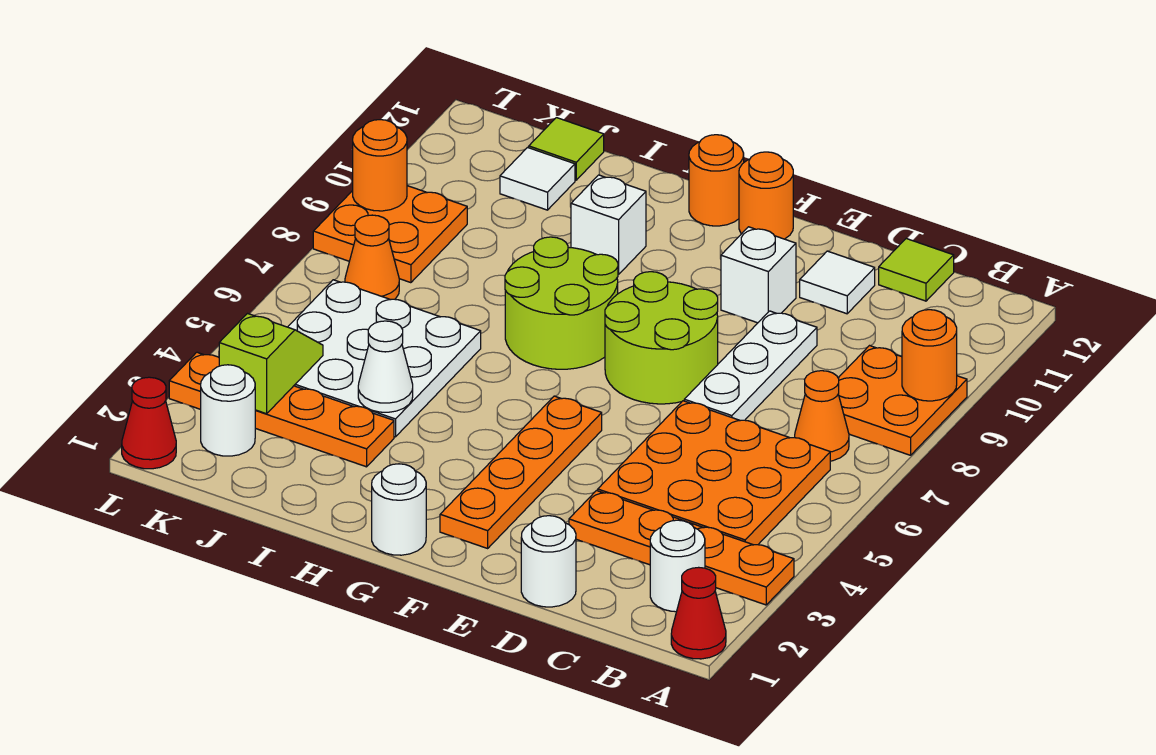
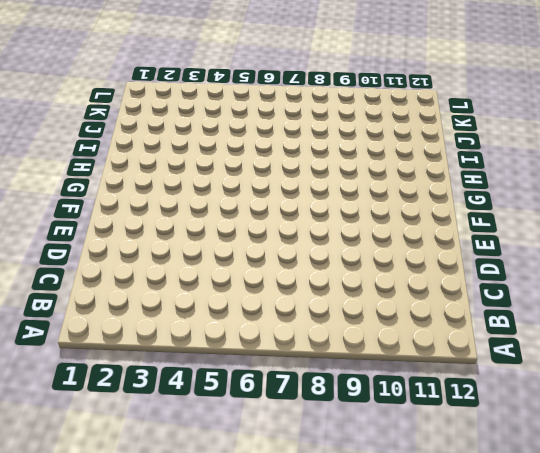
none -> red cone A1 level 1
none -> orange plate A3:D3 level 1
none -> orange plate A8:B9 level 1
none -> white round brick B2 level 1

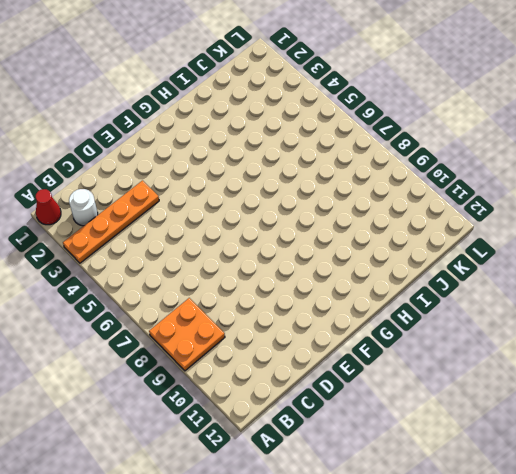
none -> orange plate B4:D6 level 1
none -> orange cone B7 level 1
none -> lime tile C12 level 1
none -> white round brick D1 level 1

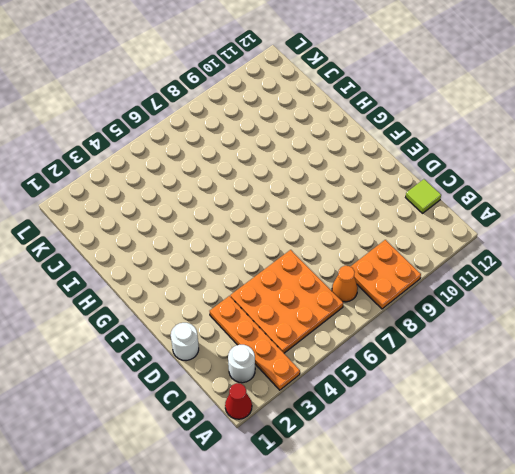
none -> white plate D7:D9 level 1
none -> white tile D11 level 1
none -> lime round brick E7:F8 level 1
none -> white brick E10 level 1

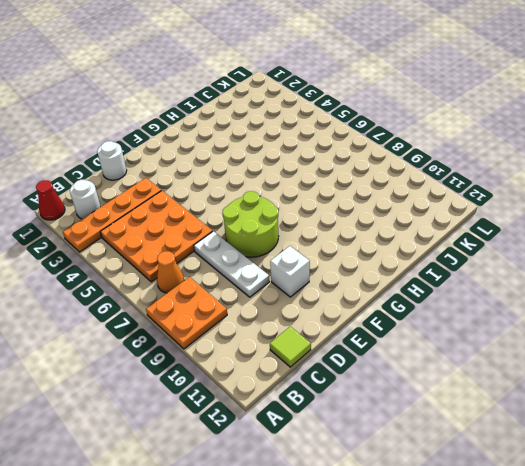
none -> white tile D11 level 1
none -> orange plate F2:F5 level 1
none -> orange round brick F12 level 1
none -> white round brick G1 level 1

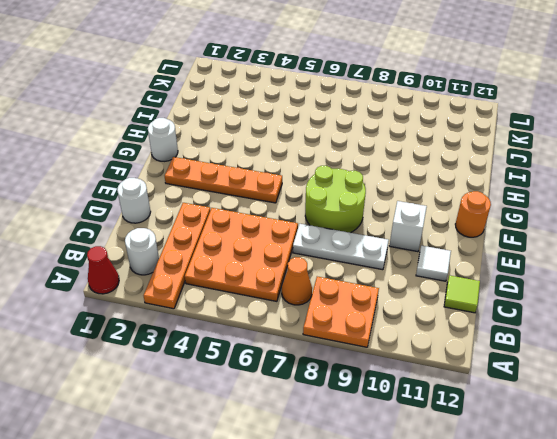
none -> lime round brick G7:H8 level 1
none -> orange round brick G12 level 1
none -> white brick H10 level 1
none -> orange plate I3:L3 level 1

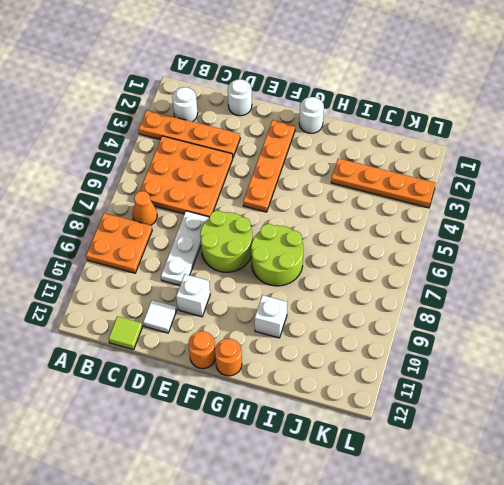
none -> red cone A1 level 1
none -> white plate I4:K6 level 1
none -> white tile J11 level 1
none -> lime tile J12 level 1

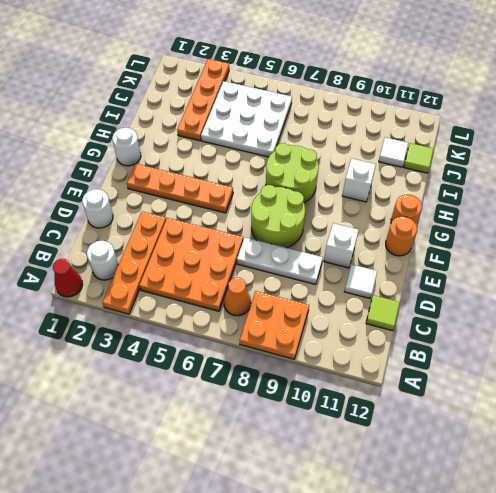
none -> white round brick K2 level 1
none -> orange cone K7 level 1
none -> orange plate K8:L9 level 1
none -> red cone L1 level 1

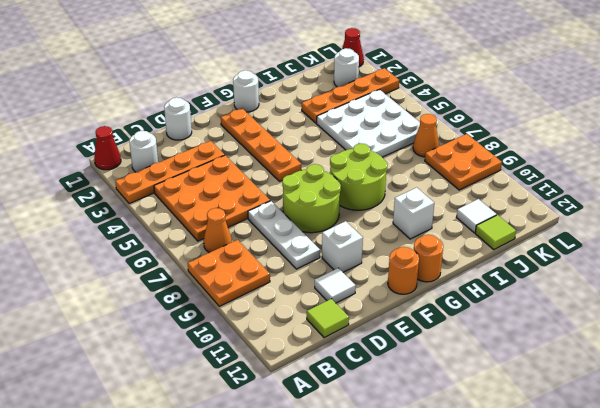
none -> orange round brick A9 level 2
none -> white cone I4 level 2
none -> lime slope K3:K4 level 2 top 3
none -> orange round brick L9 level 2

